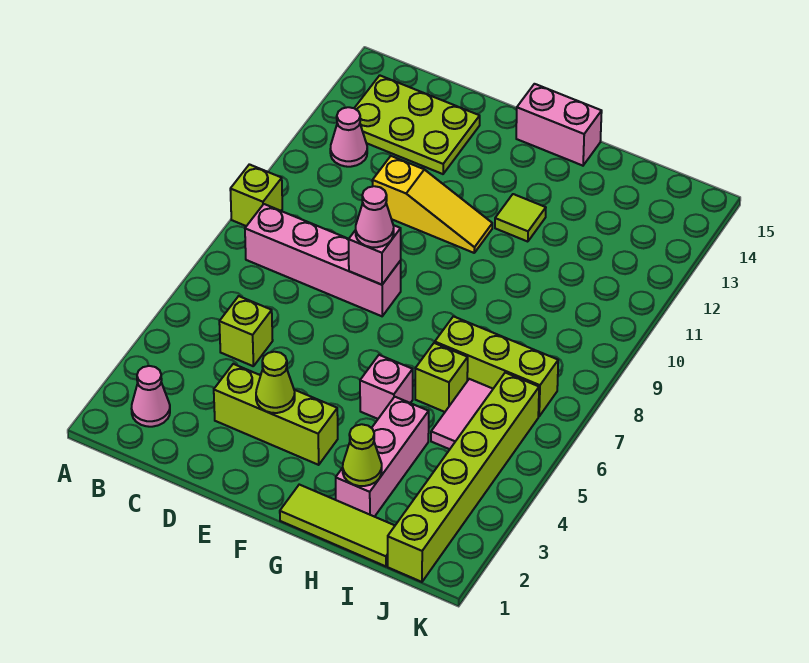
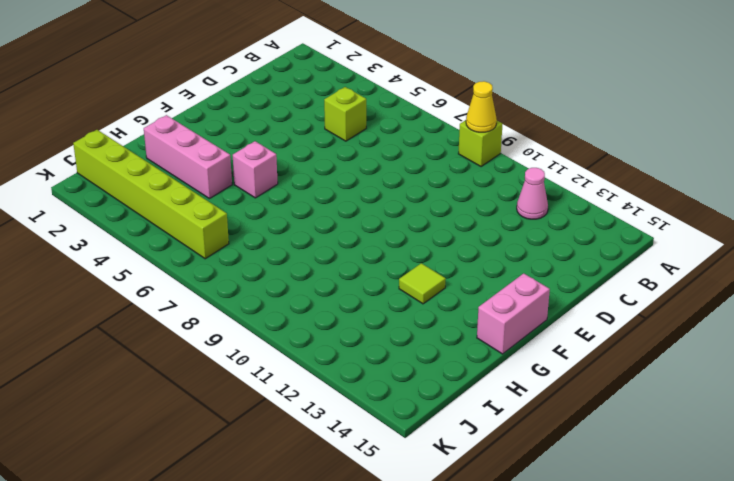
yellow cone A9 level 2 -> none
none -> pink cone B2 level 1
none -> pink brick B8:E8 level 1
none -> lime plate B13:D14 level 1

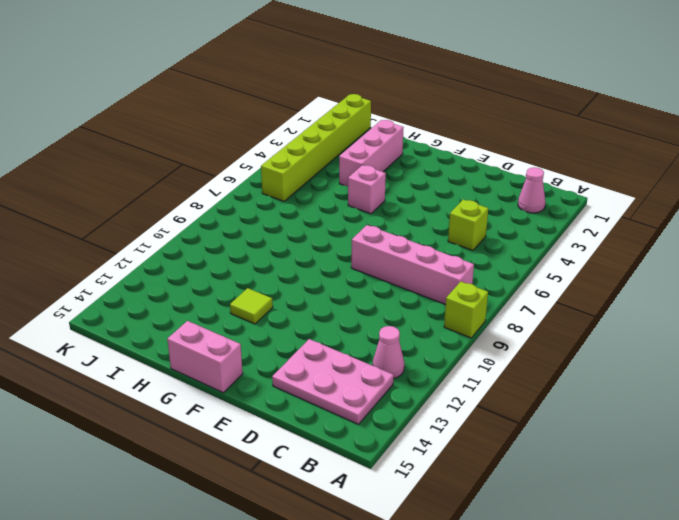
pink plate B13:D14 level 1 -> lime plate B13:D14 level 1
none -> lime brick D3:F3 level 1
none -> yellow slope D11:F11 level 1 top D
none -> lime tile G1:I1 level 1

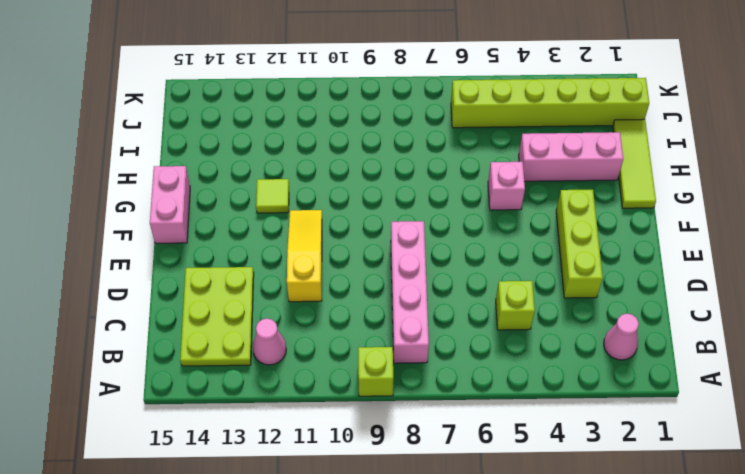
none -> lime brick H6 level 1
none -> lime brick H7:J7 level 1
none -> pink tile I5:I6 level 1

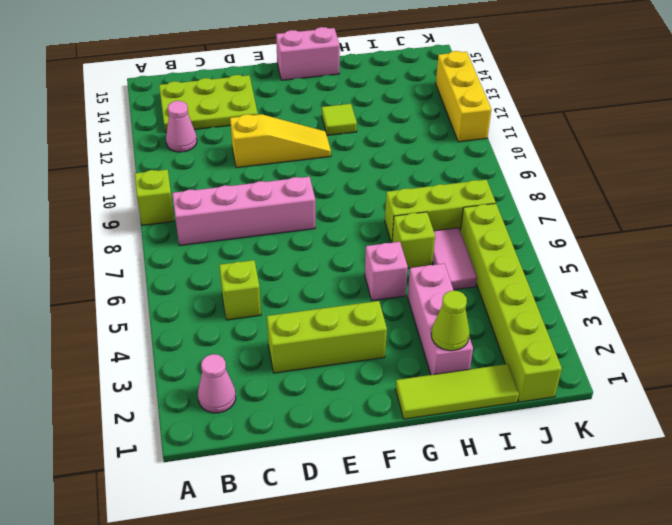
yellow brick K11:K13 level 1 -> none
none -> lime cone E3 level 2
none -> pink brick E8 level 2
none -> pink cone E8 level 3

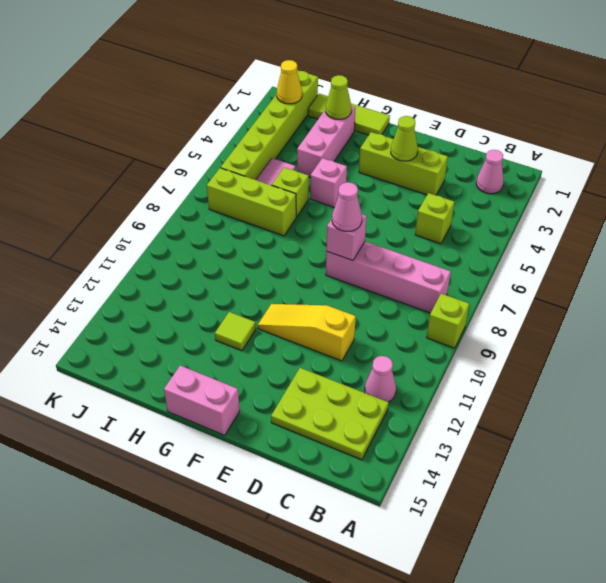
yellow cone J2 level 2 -> none

